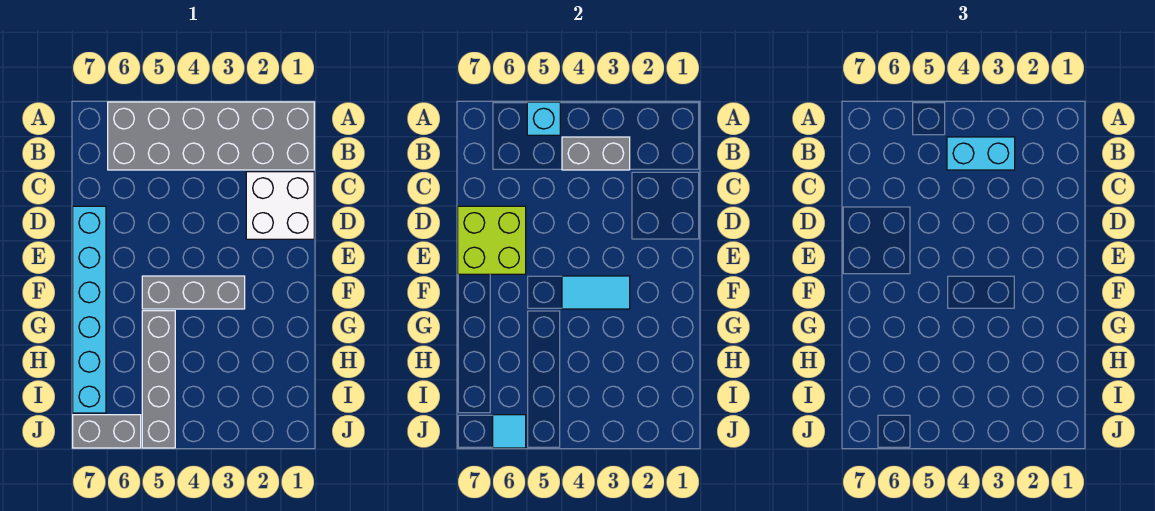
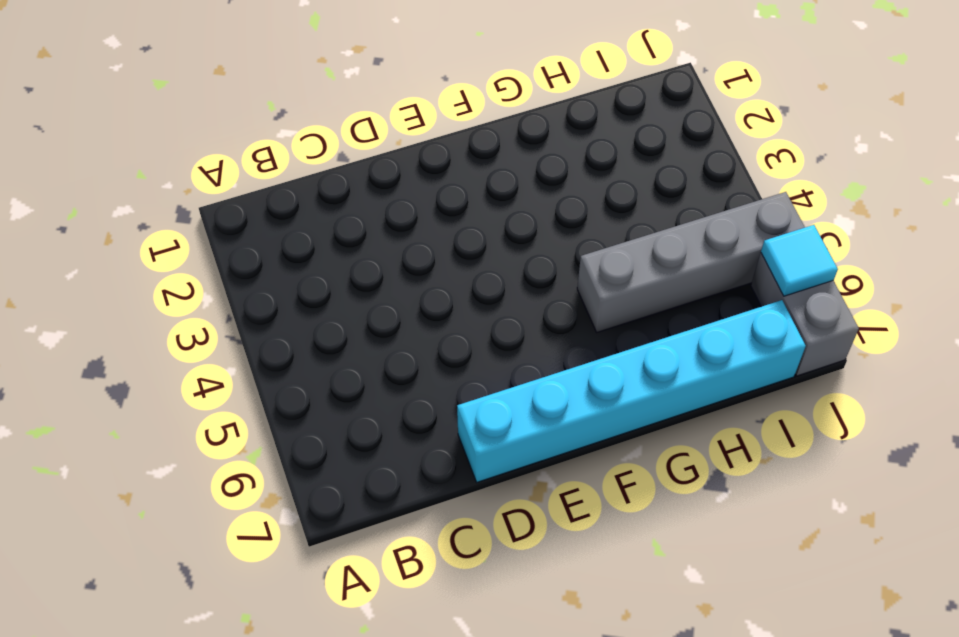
none -> grey brick A1:B6 level 1
none -> white brick C1:D2 level 1
none -> grey brick F3:F5 level 1

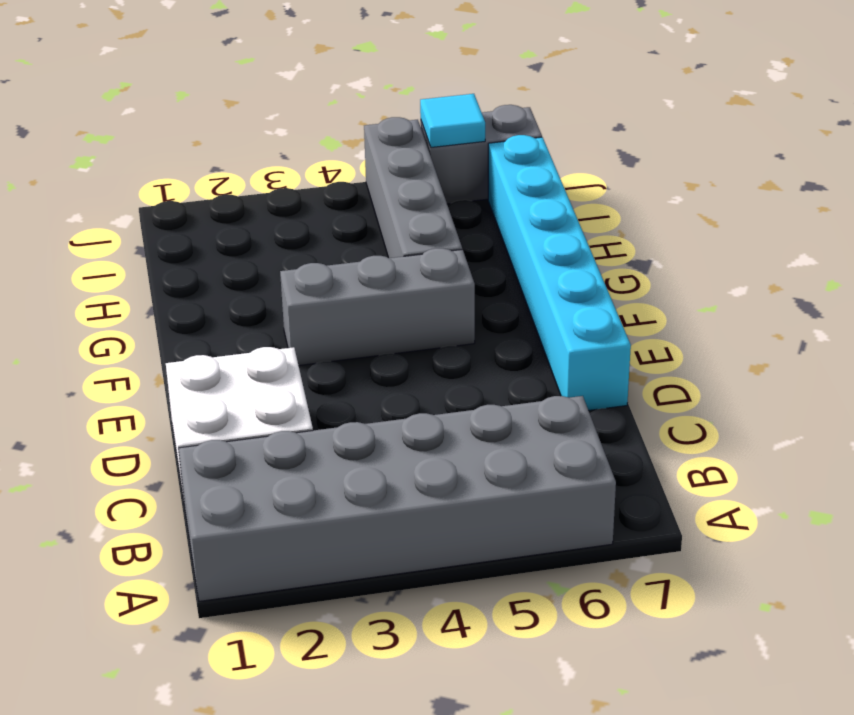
none -> cyan brick A5 level 2
none -> grey brick B3:B4 level 2
none -> lime brick D6:E7 level 2

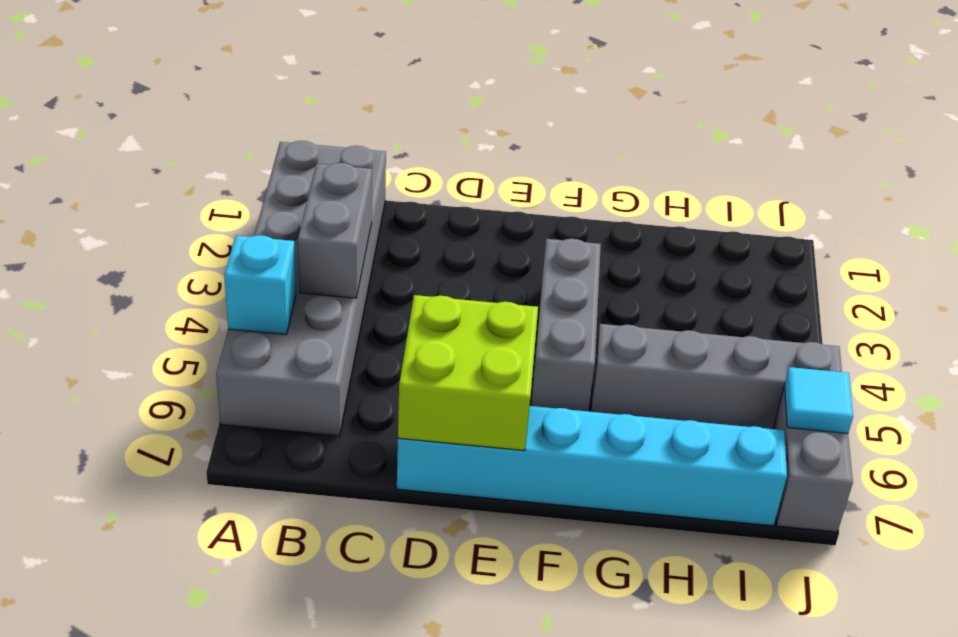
none -> white brick C1:D2 level 1
none -> cyan tile F3:F4 level 2
none -> cyan brick B3:B4 level 3

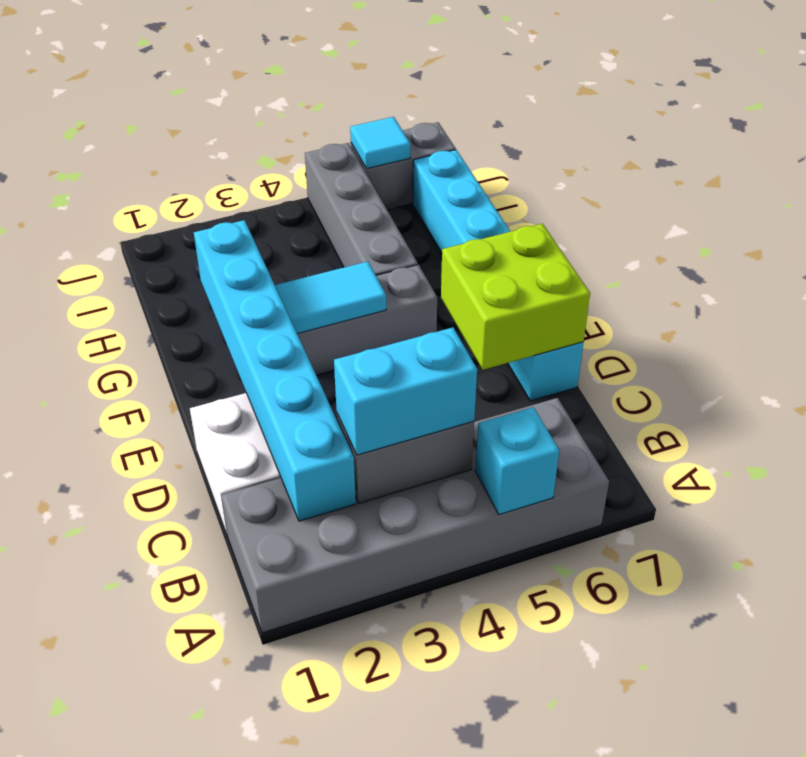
cyan brick B2:G2 level 2 -> none

